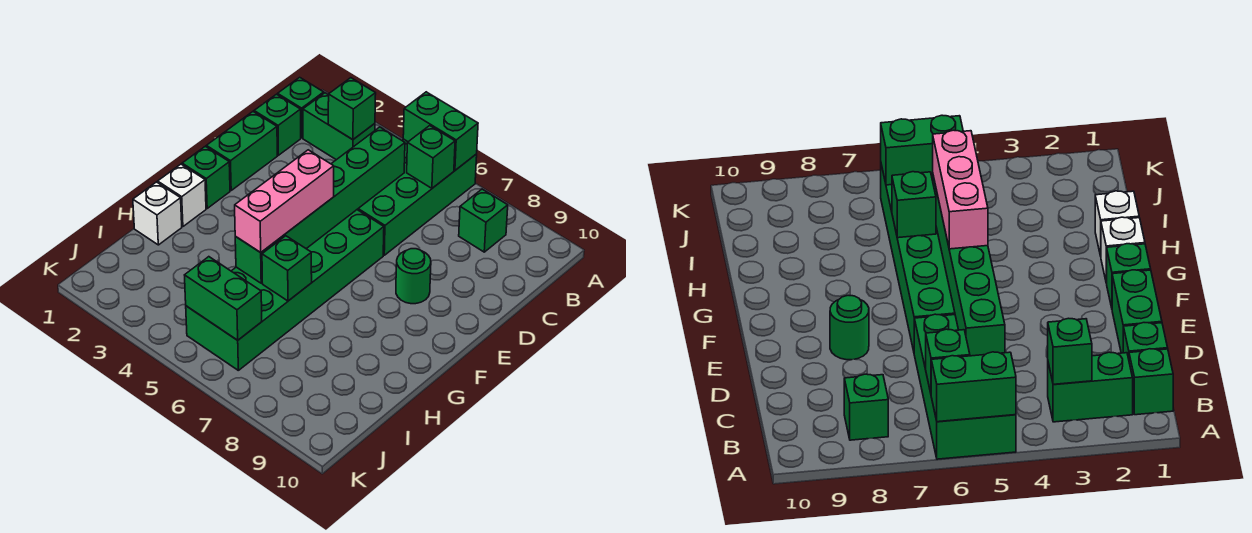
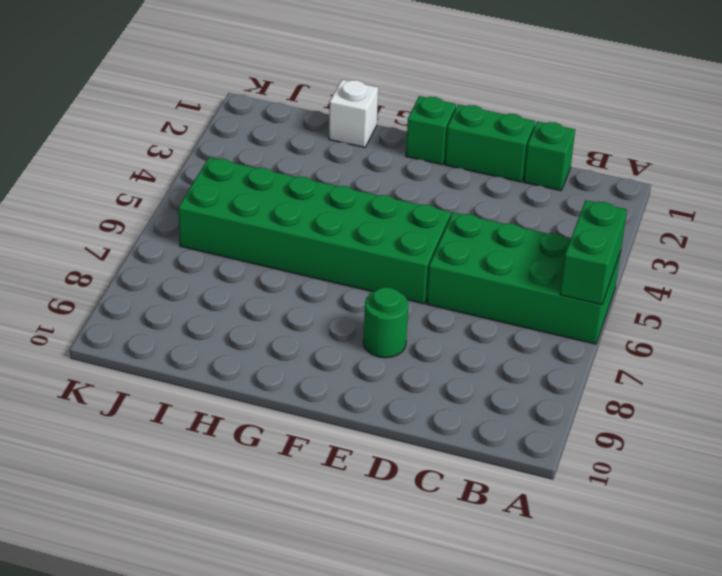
none -> green brick B1 level 1
none -> green brick B2:B3 level 1
none -> green brick B8 level 1

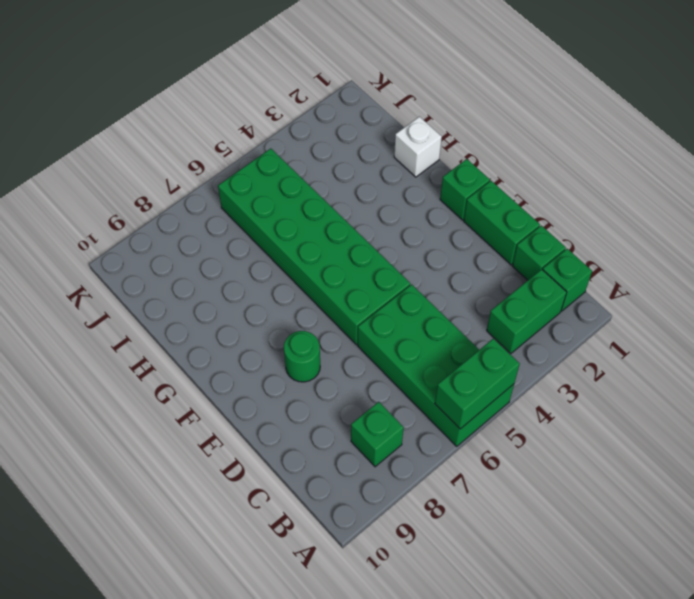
none -> white brick G1 level 1
none -> green brick B3 level 2
none -> green brick B6 level 2

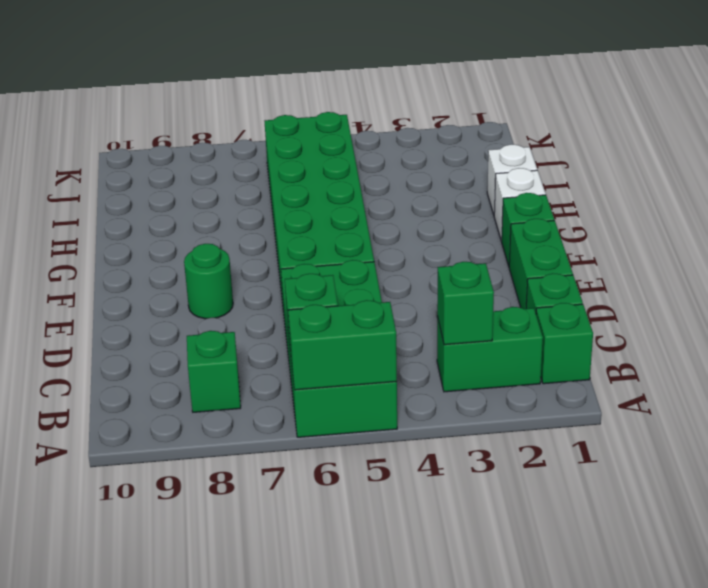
none -> green brick C5:H5 level 2
none -> green brick H6 level 2
none -> green brick J5:J6 level 2

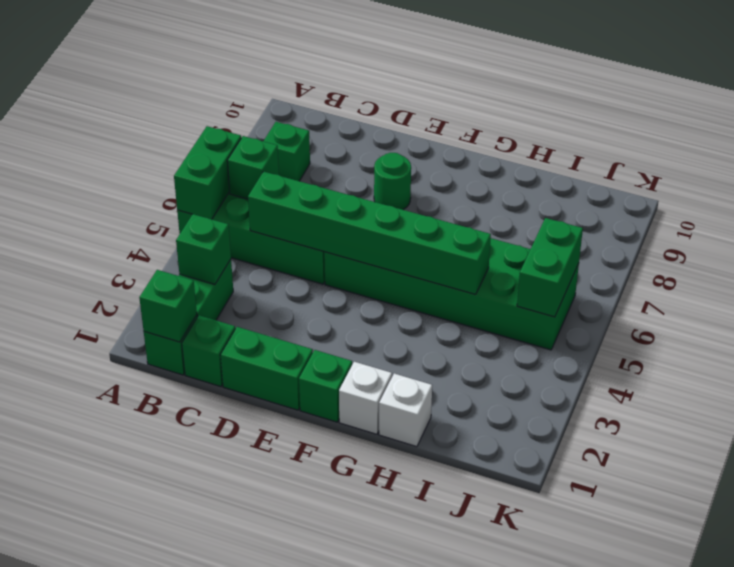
green brick B1 level 2 -> green brick H6 level 2
none -> pink brick F5:H5 level 3

